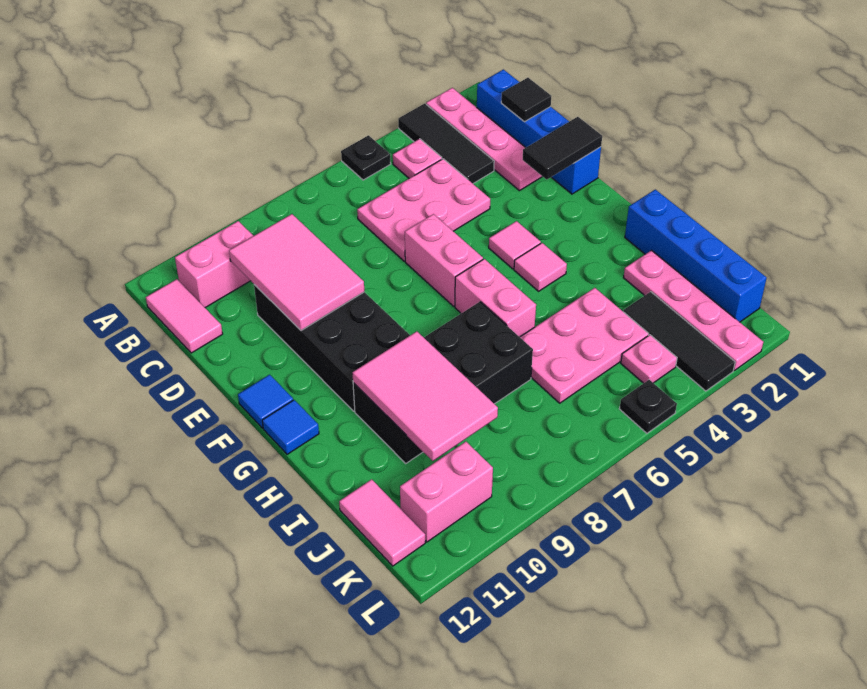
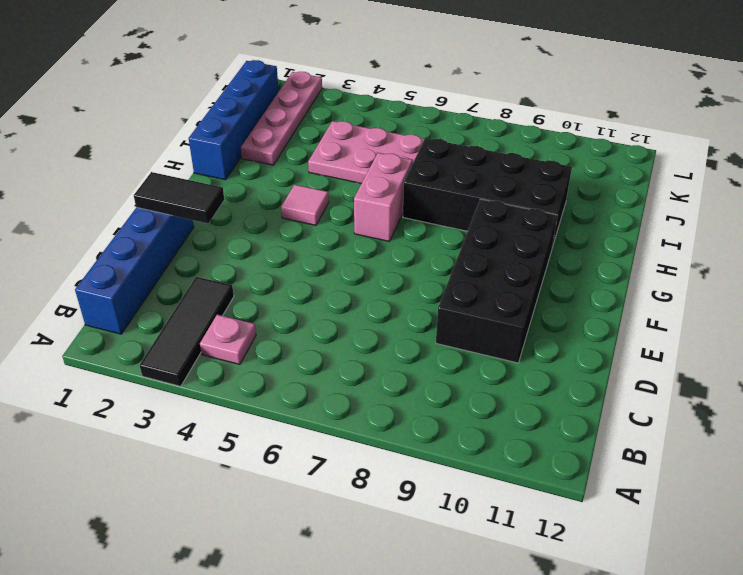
none -> pink plate A2:D2 level 1
none -> black plate A5 level 1
none -> pink brick B10:B11 level 1

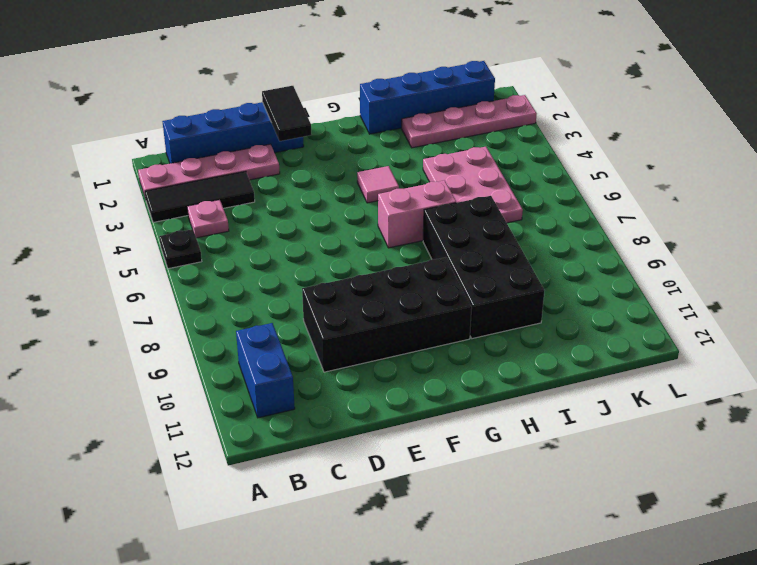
blue brick B10:B11 level 1 -> pink brick B10:B11 level 1
none -> pink tile B12:C12 level 1
none -> pink plate C4:D6 level 1
none -> pink brick E6:F6 level 1

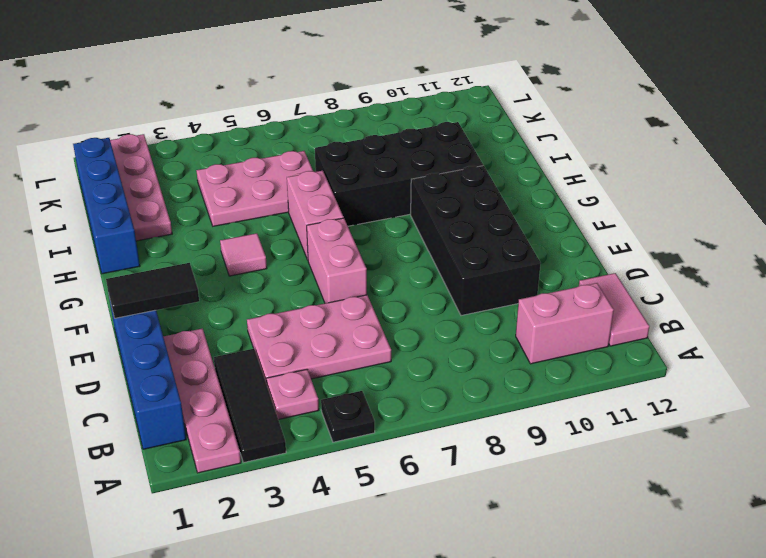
none -> pink tile F4 level 1
none -> blue tile F12 level 1
none -> blue tile G12 level 1

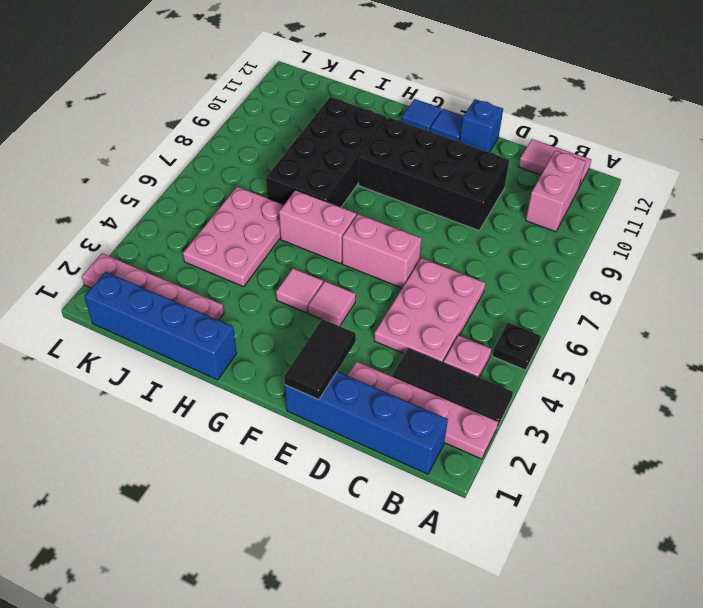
blue brick E12 level 1 -> none
none -> black tile J3:L3 level 1
none -> pink tile J12:K12 level 1
none -> pink plate K4 level 1

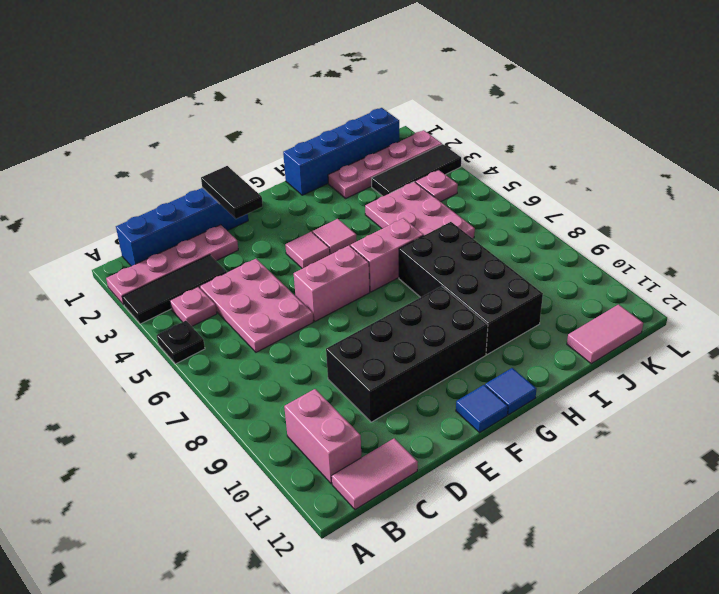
none -> pink brick K10:K11 level 1
none -> black plate L5 level 1
none -> black tile C1 level 2

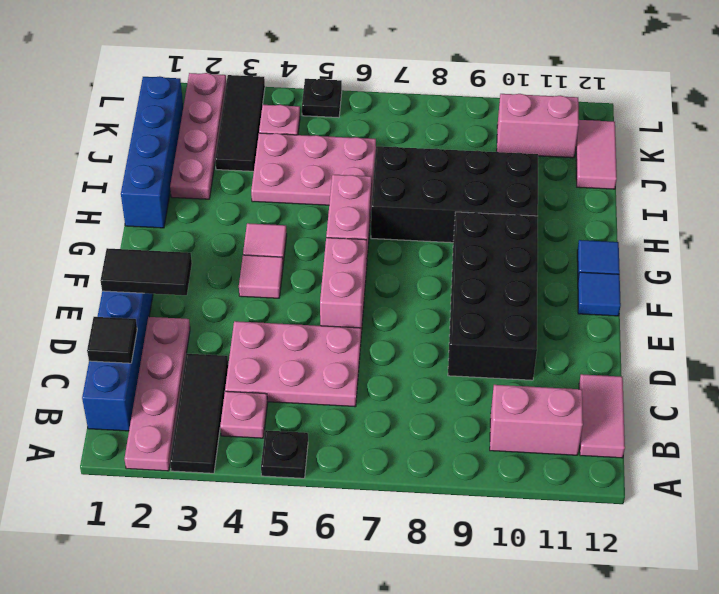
none -> pink tile C9:E10 level 2
none -> pink tile H9:J10 level 2

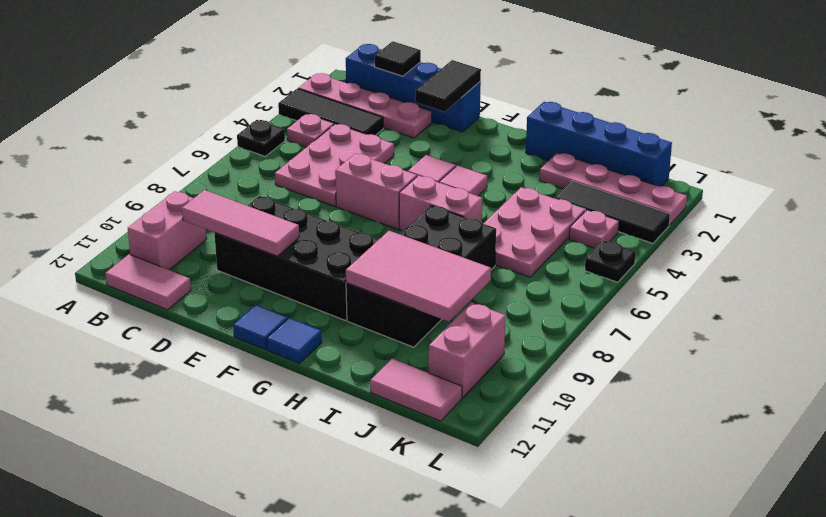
pink tile C10:E10 level 2 -> pink tile C9:E10 level 2

